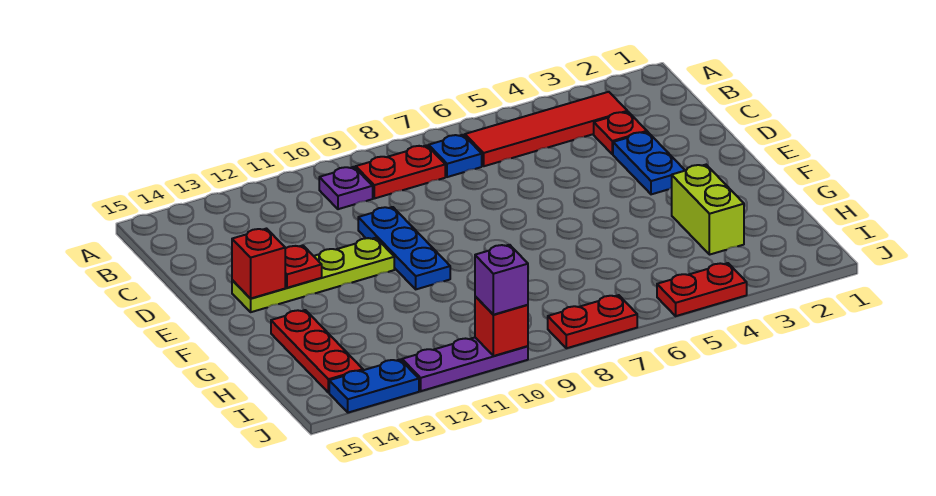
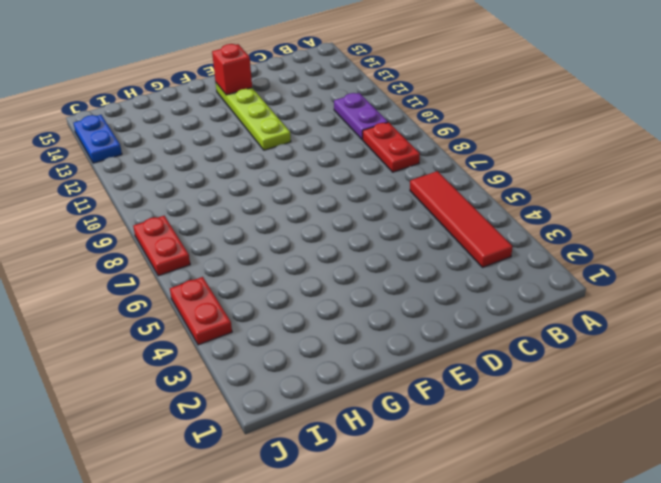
purple plate B10:B11 level 1 -> purple plate B10 level 1
none -> blue plate B7 level 1
none -> red plate C3 level 1
none -> blue plate D3:E3 level 1

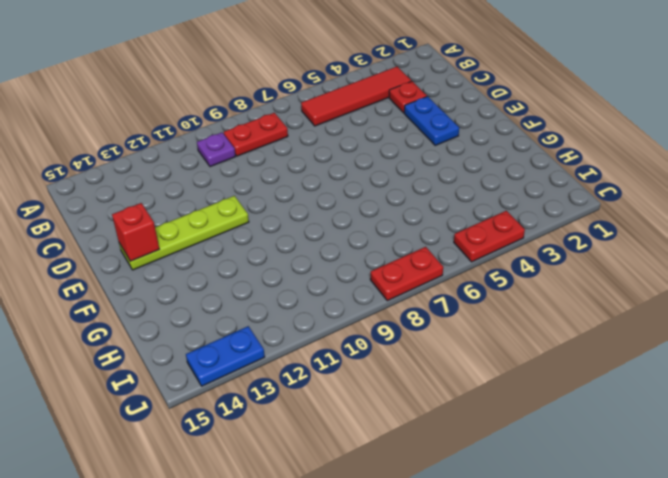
none -> blue plate B7 level 1
none -> blue plate D10:F10 level 1
none -> lime brick G3:H3 level 1

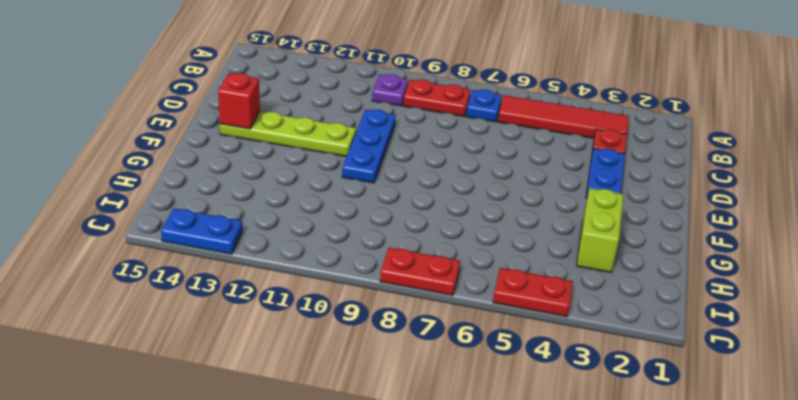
none -> red plate G14:I14 level 1
none -> purple plate J10:J12 level 1
none -> red plate E13 level 2

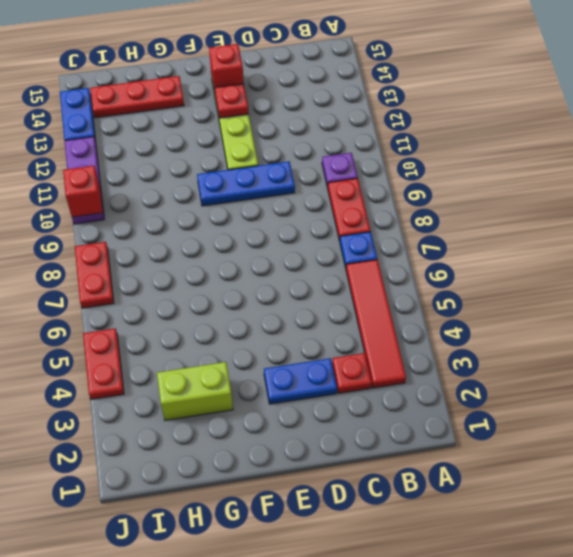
none -> purple brick J10 level 3

